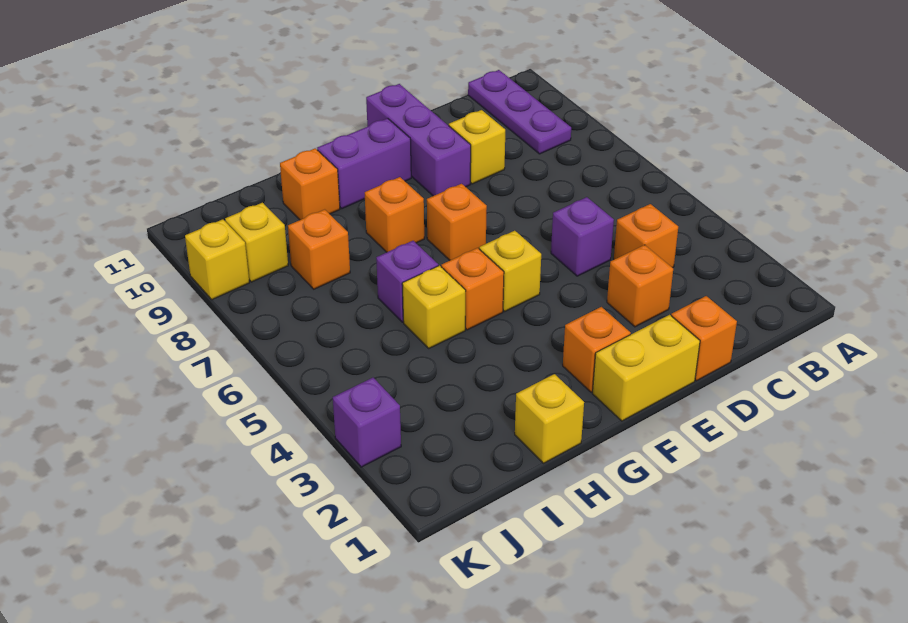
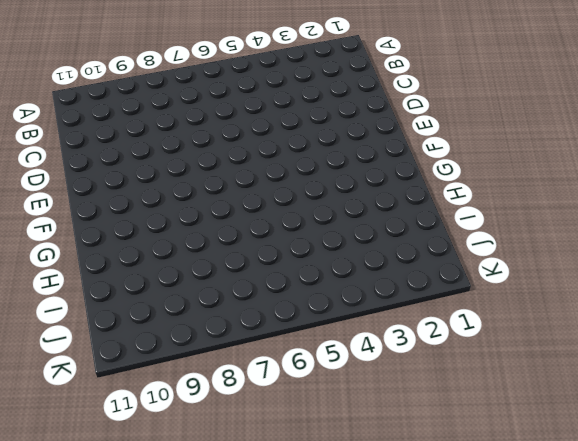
none -> purple plate B9:B11 level 1
none -> orange brick C4 level 1
none -> orange brick D1 level 1

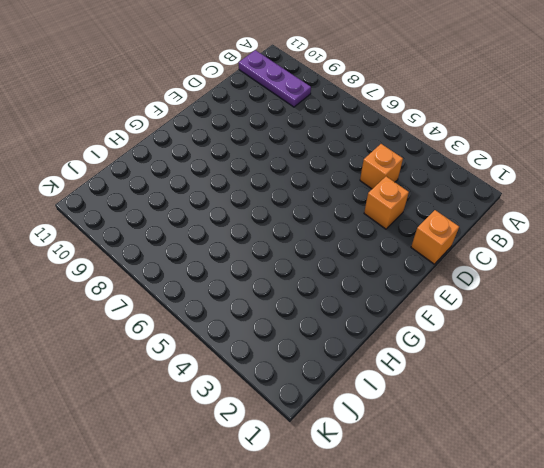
none -> purple brick D5 level 1
none -> yellow brick D9 level 1
none -> yellow brick E1:F1 level 1

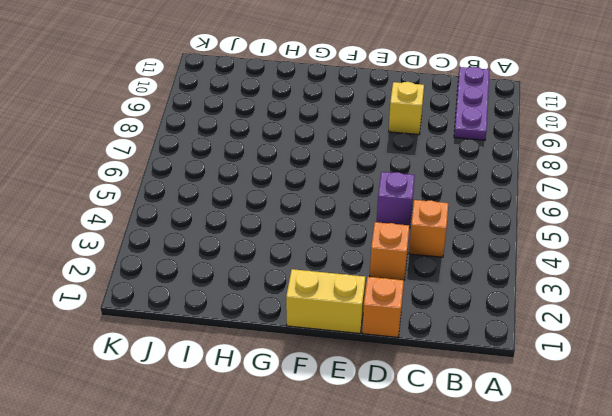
none -> purple brick E9:E11 level 1
none -> orange brick F2 level 1
none -> yellow brick F5 level 1

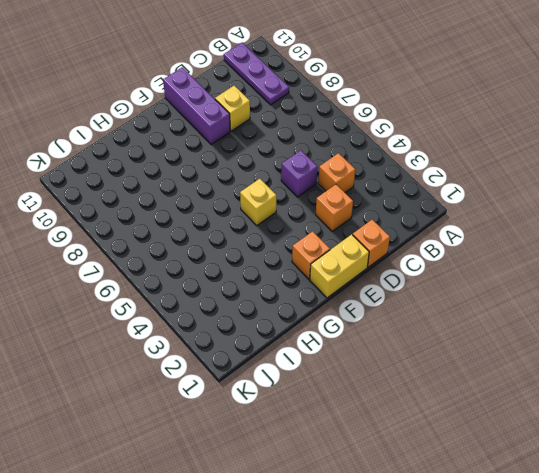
none -> orange brick F7 level 1
none -> purple brick F10:G10 level 1
none -> orange brick G5 level 1

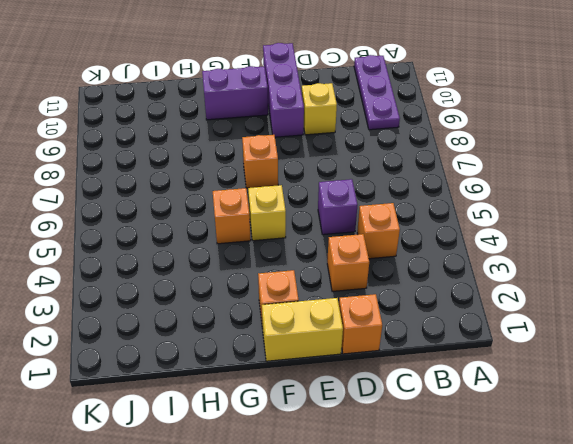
none -> orange brick G8 level 1
none -> yellow brick H1 level 1
none -> yellow brick H5 level 1

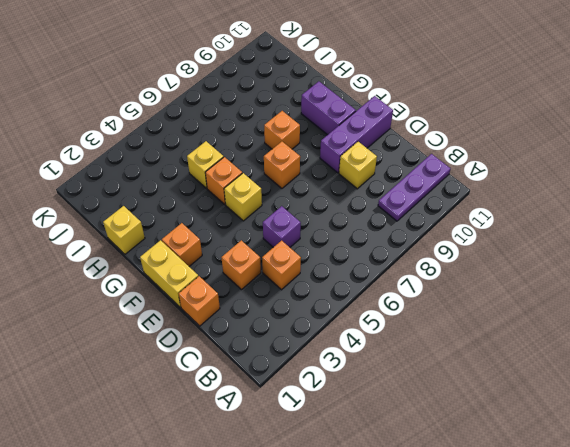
none -> purple brick H6 level 1
none -> orange brick H10 level 1
none -> orange brick I8 level 1

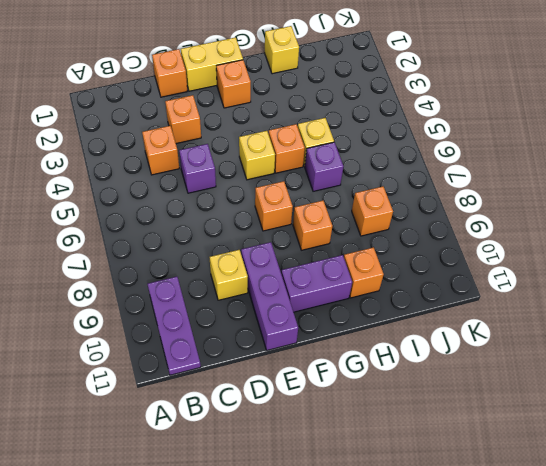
none -> yellow brick J9 level 1
none -> purple brick K3 level 1
none -> yellow brick K9 level 1

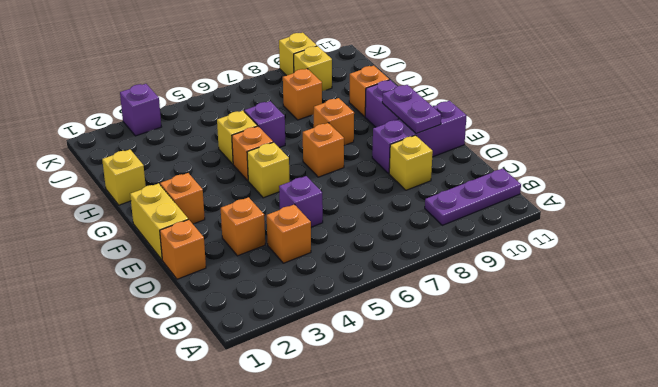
purple plate E10:F10 level 2 -> none

